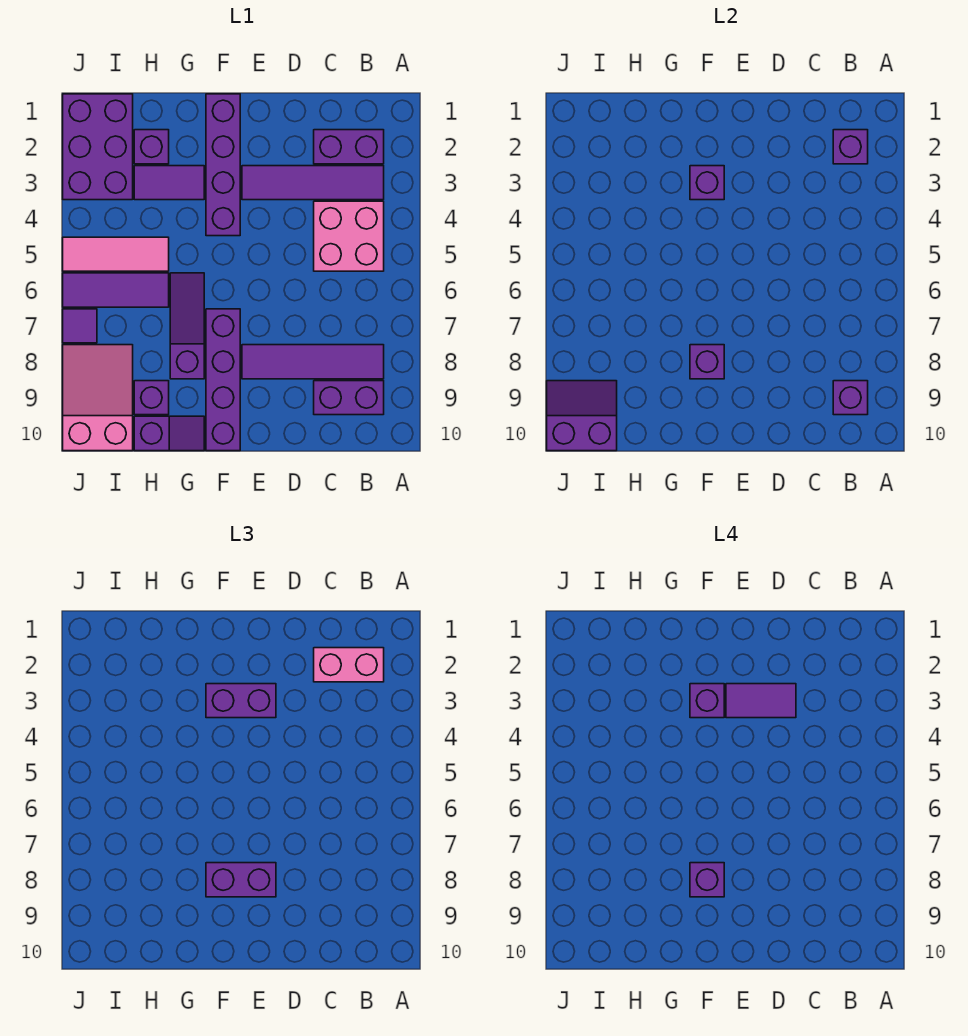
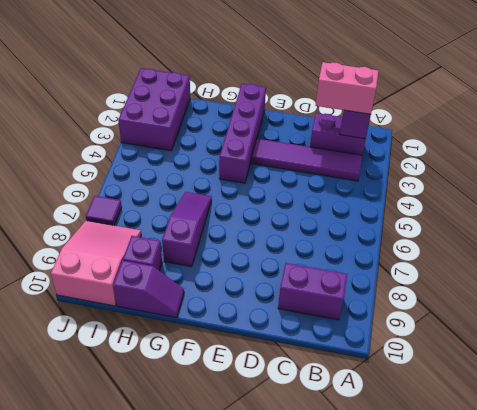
none -> pink brick B4:C5 level 1
none -> purple tile B8:E8 level 1
none -> purple brick F7:F10 level 1

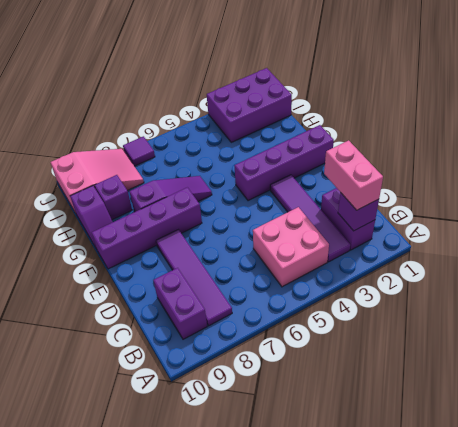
none -> purple tile G3:H3 level 1
none -> purple brick H2 level 1
none -> pink tile H5:J5 level 1

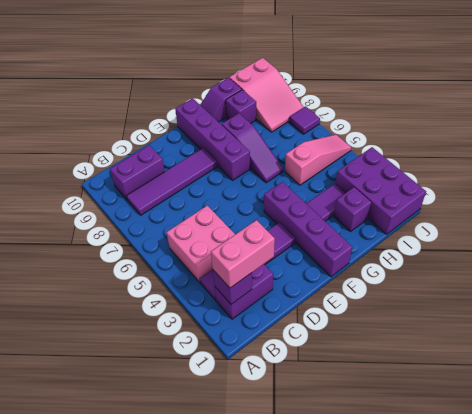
pink slope H5:J5 level 1 top H -> pink tile H5:J5 level 1
none -> purple tile H6:J6 level 1
none -> purple brick B9 level 2
none -> purple brick F3 level 2

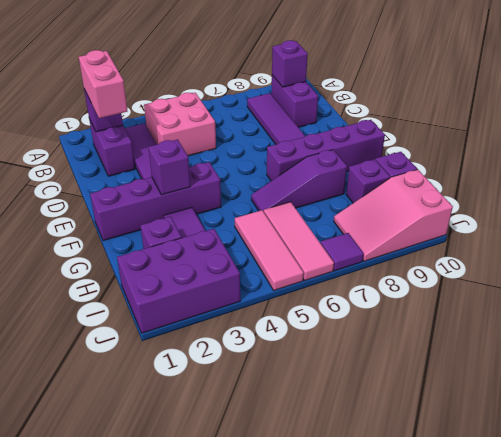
pink tile H6:J6 level 1 -> purple tile H6:J6 level 1
none -> purple brick F8 level 2
none -> purple slope I9:J10 level 2 top 10
none -> purple brick E3:F3 level 3

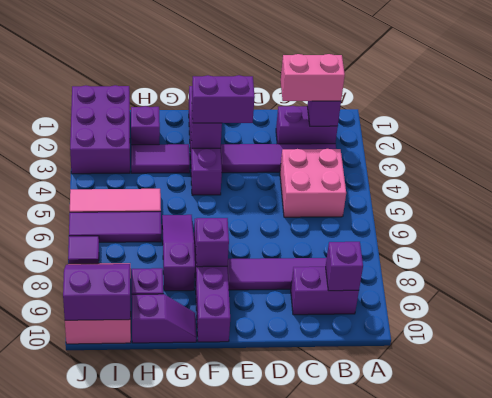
none -> purple brick E8:F8 level 3
none -> purple tile D3:E3 level 4
none -> purple brick F3 level 4

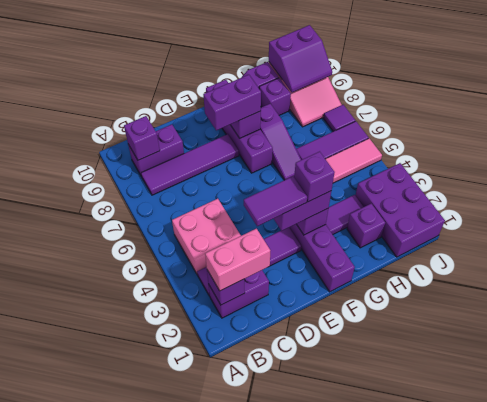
none -> purple brick F8 level 4

